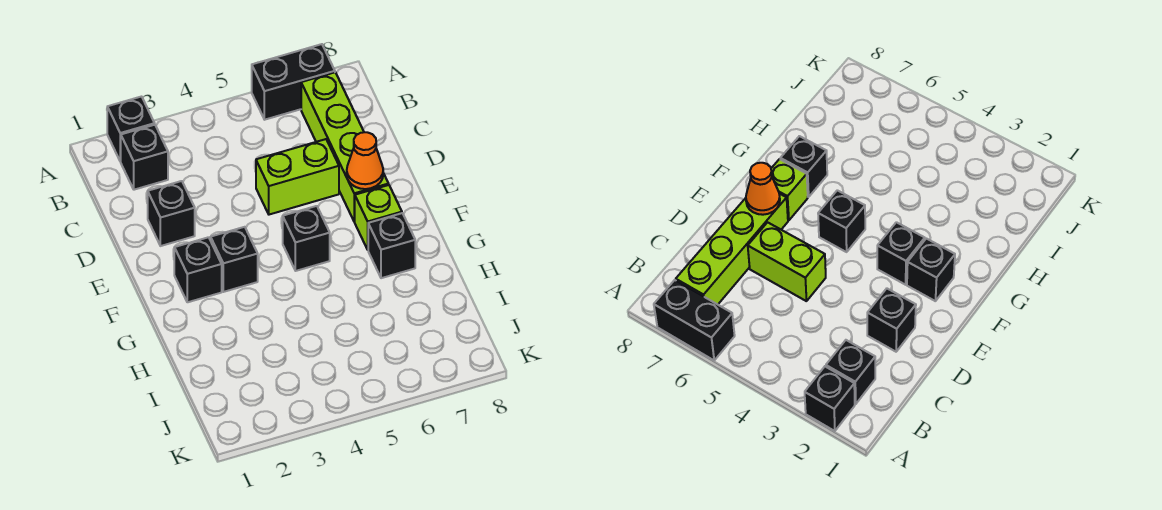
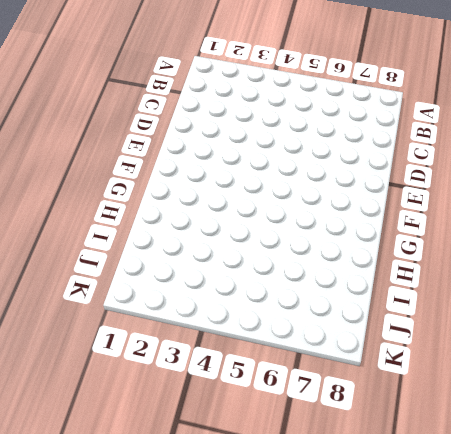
none -> black brick A2 level 1
none -> black brick A6:A7 level 1
none -> black brick B2 level 1

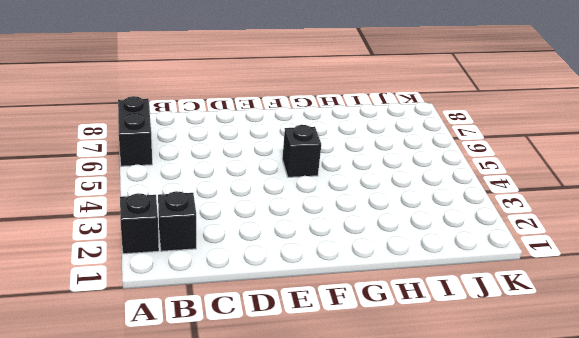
none -> lime brick B7:E7 level 1
none -> black brick D2 level 1
none -> lime brick D5:D6 level 1

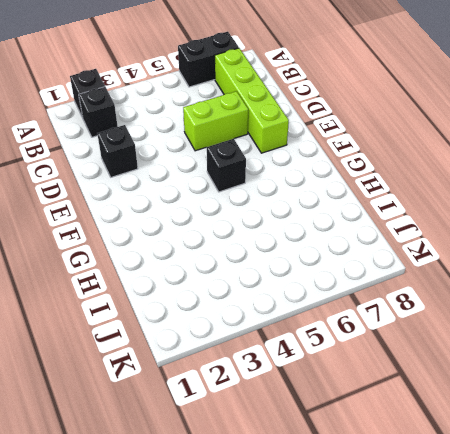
none -> black brick F2 level 1
none -> black brick F3 level 1
none -> lime brick F7 level 1

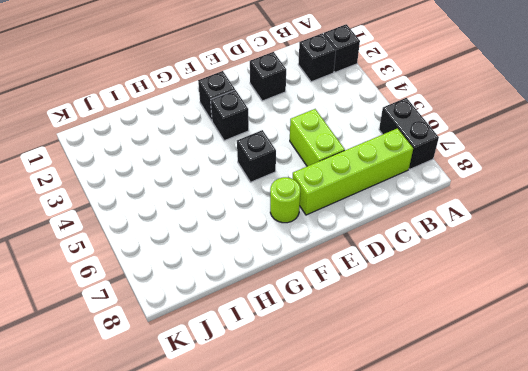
lime round brick F7 level 1 -> lime brick F7 level 1
none -> black brick G7 level 1
none -> orange cone E7 level 2

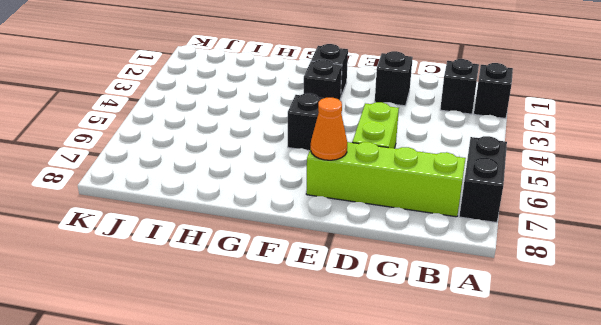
none -> lime brick F7 level 1
none -> black brick G7 level 1

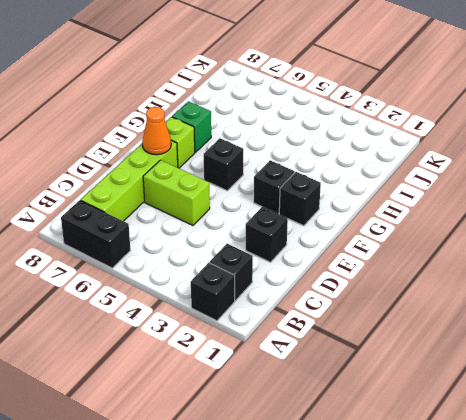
green brick G7 level 1 -> black brick G7 level 1

